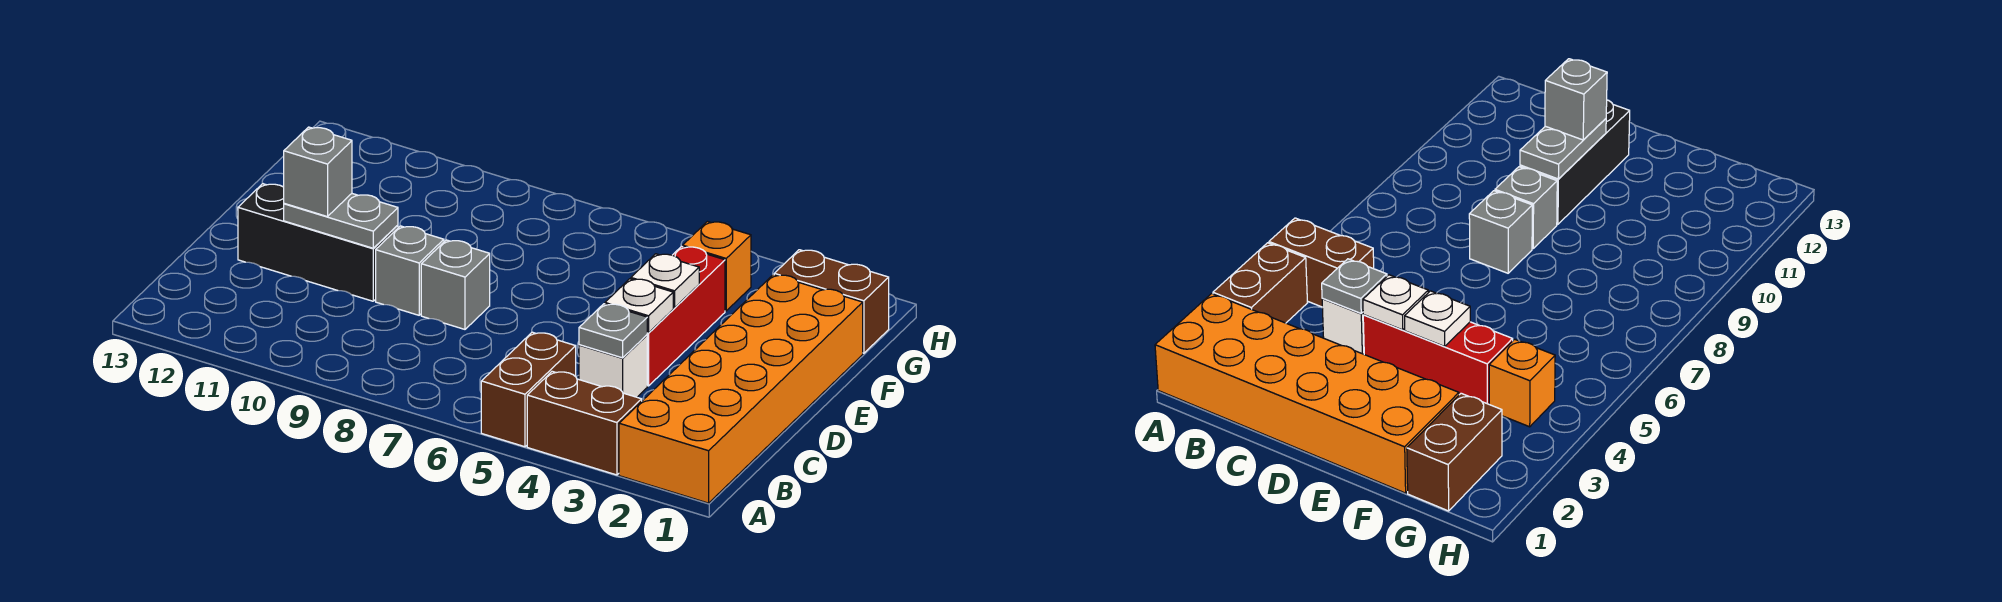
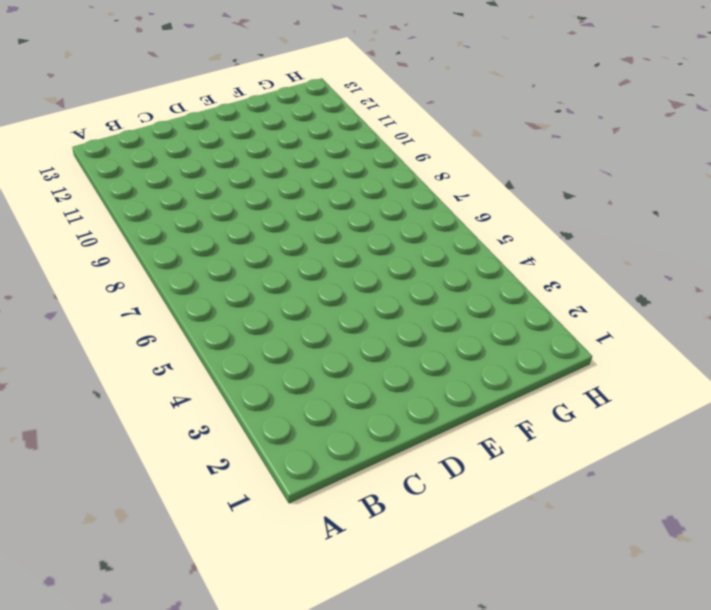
none -> orange brick A1:F2 level 1
none -> brown brick A3:A4 level 1
none -> brown brick A5:B5 level 1

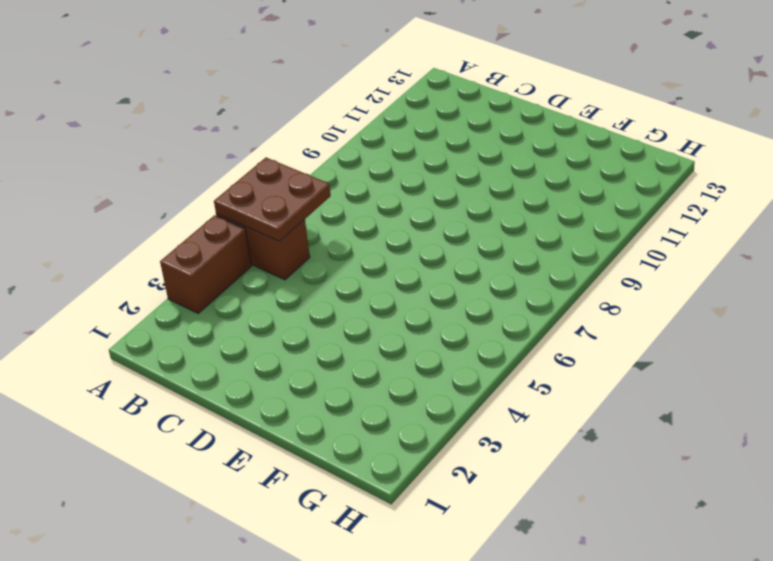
brown plate A5:B6 level 2 -> none
none -> orange brick A1:F2 level 1
none -> white brick C4 level 1
none -> red brick D4:F4 level 1

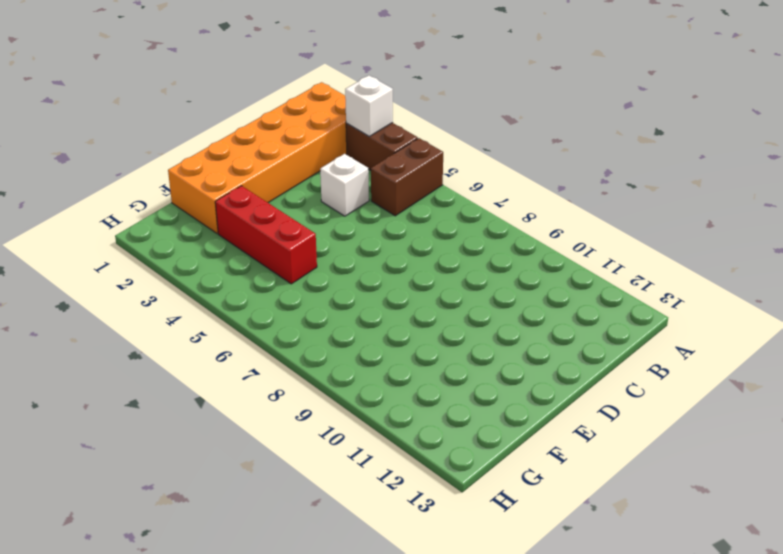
white brick A3 level 2 -> none
red brick F3:F5 level 1 -> red brick D4:F4 level 1
none -> grey brick D8 level 1
none -> grey brick D9 level 1
none -> black brick D10:D12 level 1

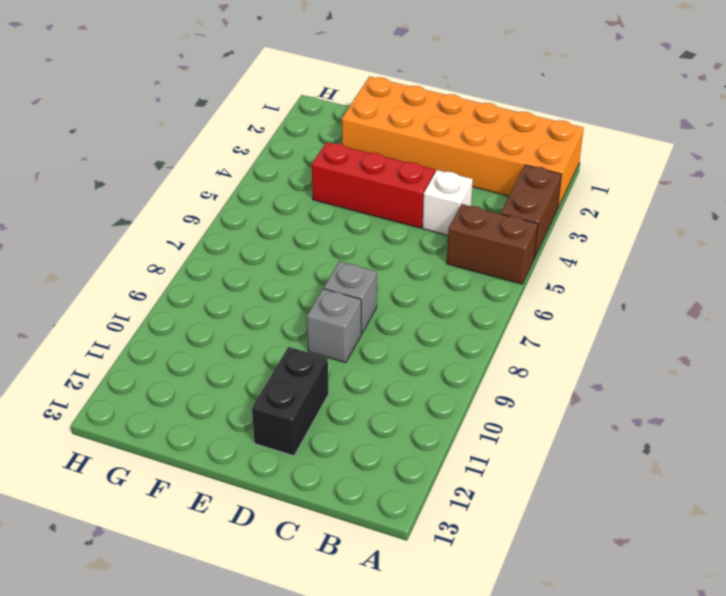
black brick D11:D12 level 1 -> black brick D10:D12 level 1
none -> brown brick G1:G2 level 1
none -> orange brick G4 level 1
none -> grey plate C4 level 2

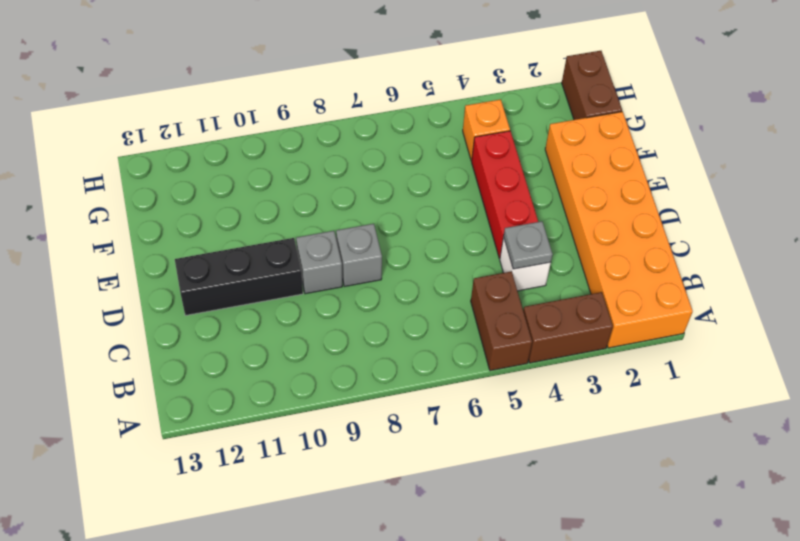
brown brick G1:H1 level 1 -> brown brick G1:G2 level 1
none -> white plate D4 level 2
none -> grey plate D10:D11 level 2
none -> white plate E4 level 2

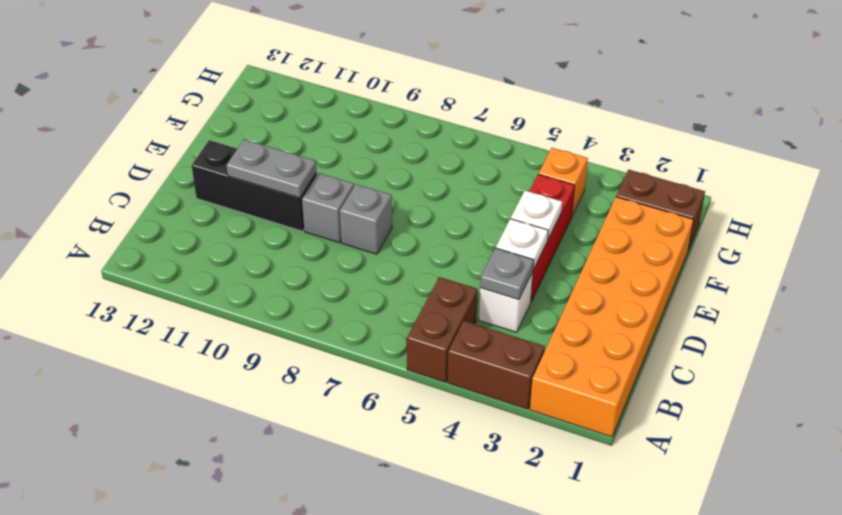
none -> grey brick D11 level 3

